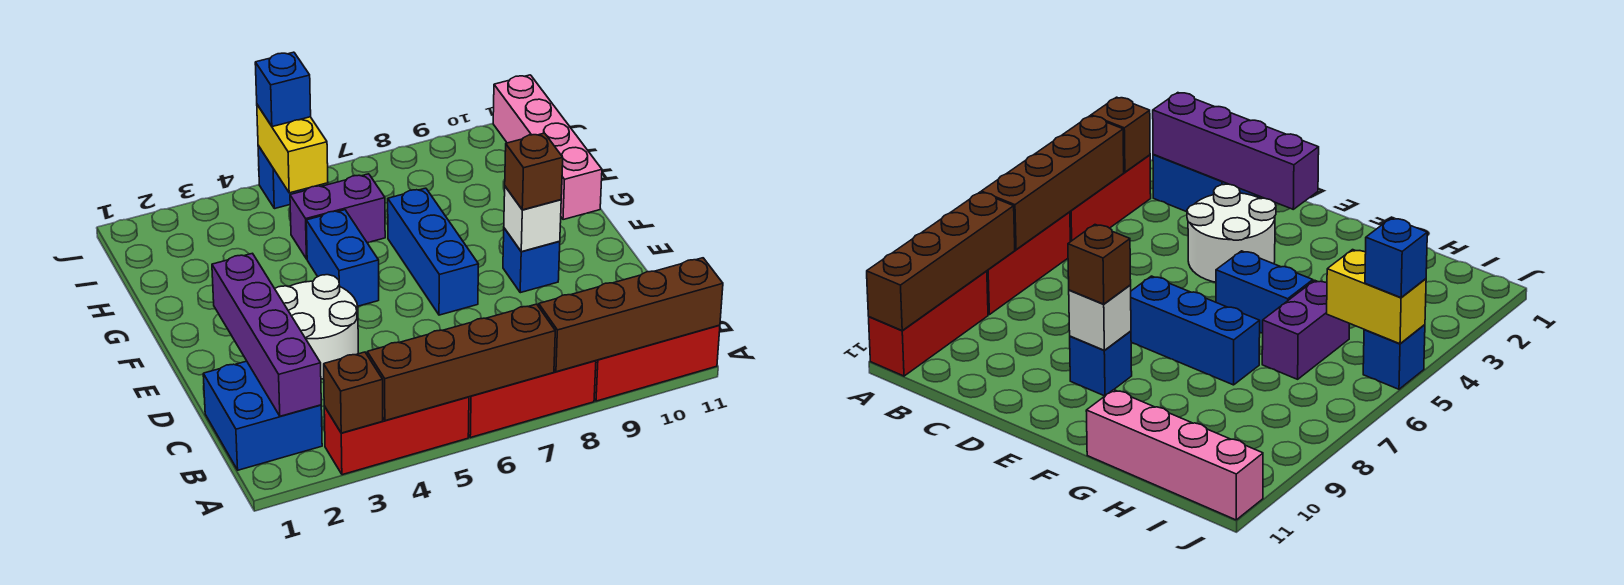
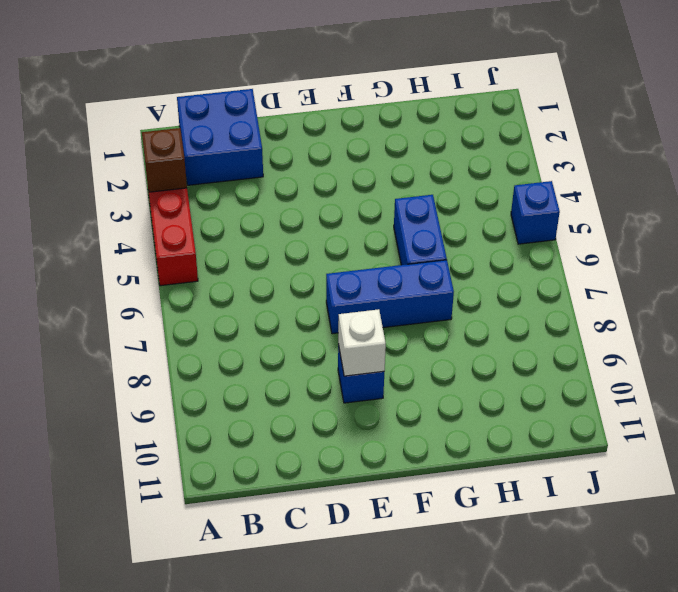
blue brick G5:G6 level 1 -> blue brick F5:G5 level 1
none -> red brick A6:A8 level 1
none -> red brick A9:A11 level 1
none -> white round brick D3:E4 level 1

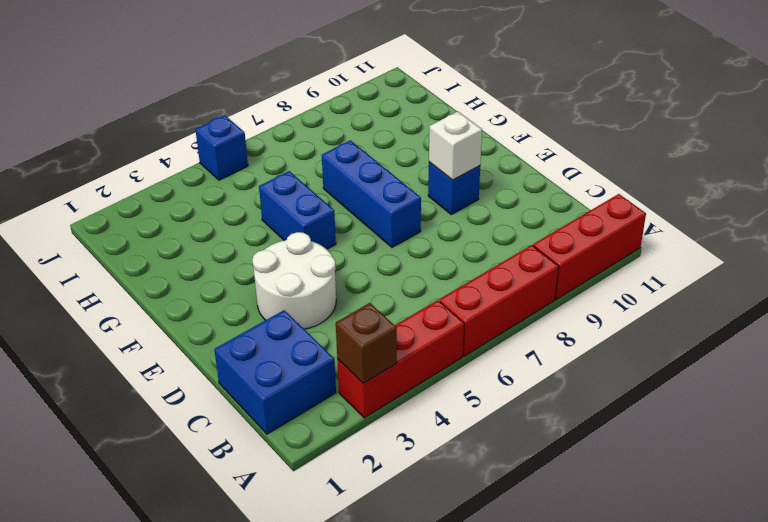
none -> pink brick G11:J11 level 1
none -> purple brick H5:H6 level 1
none -> brown brick A4:A7 level 2

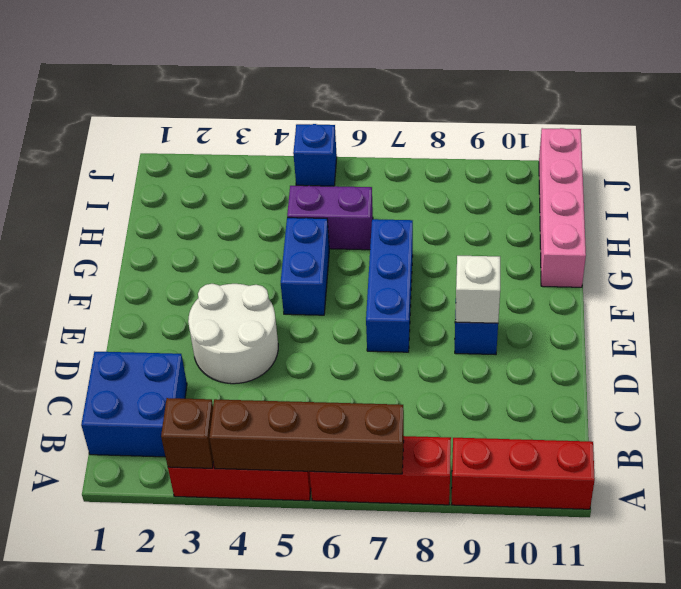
none -> brown brick A8:A11 level 2
none -> purple brick B2:E2 level 2
none -> yellow brick I5:J5 level 2

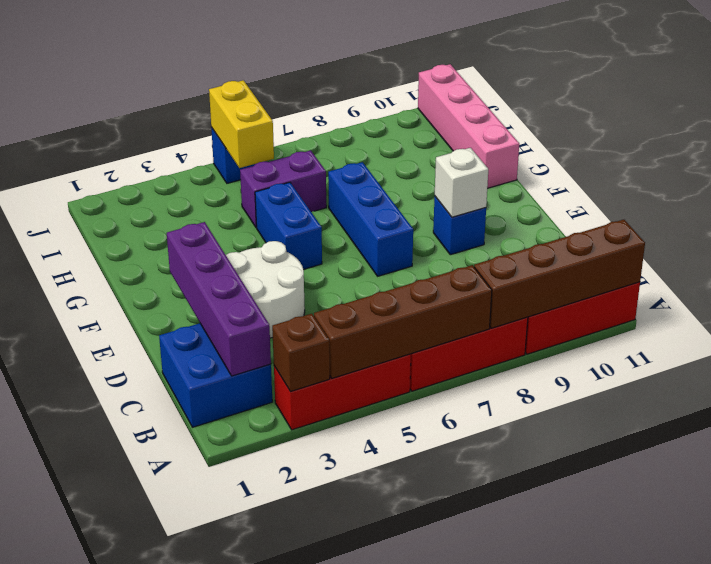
none -> brown brick E9 level 3
none -> blue brick J5 level 3

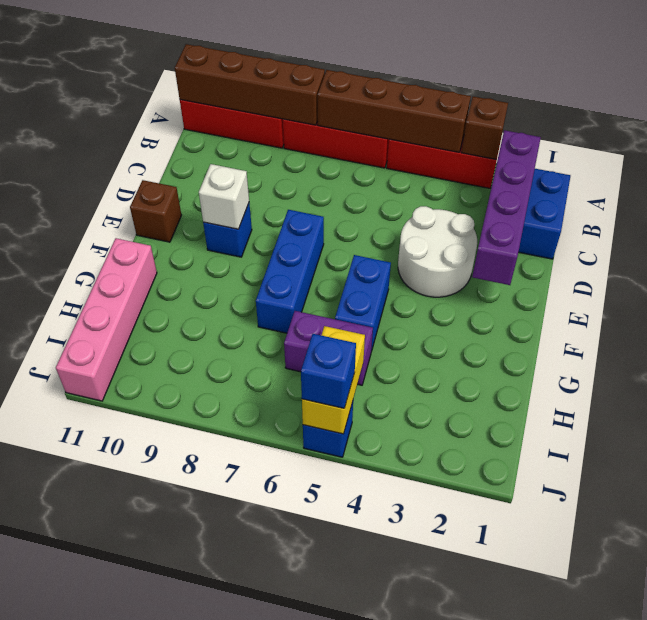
brown brick E11 level 1 -> brown brick E9 level 3

